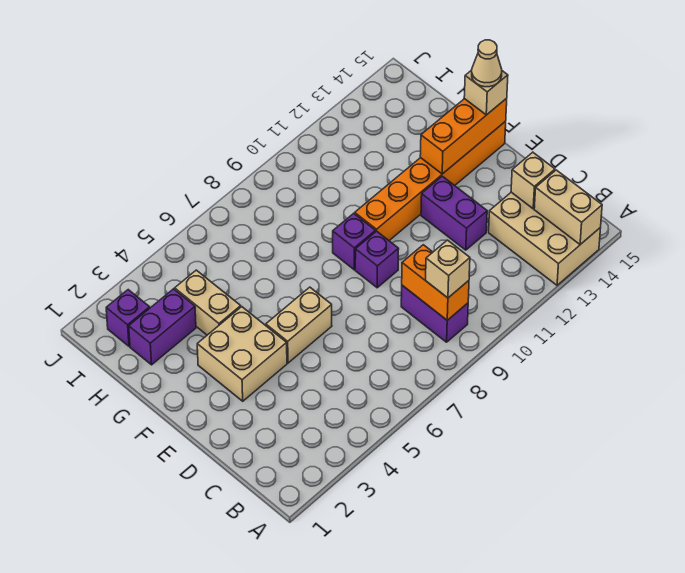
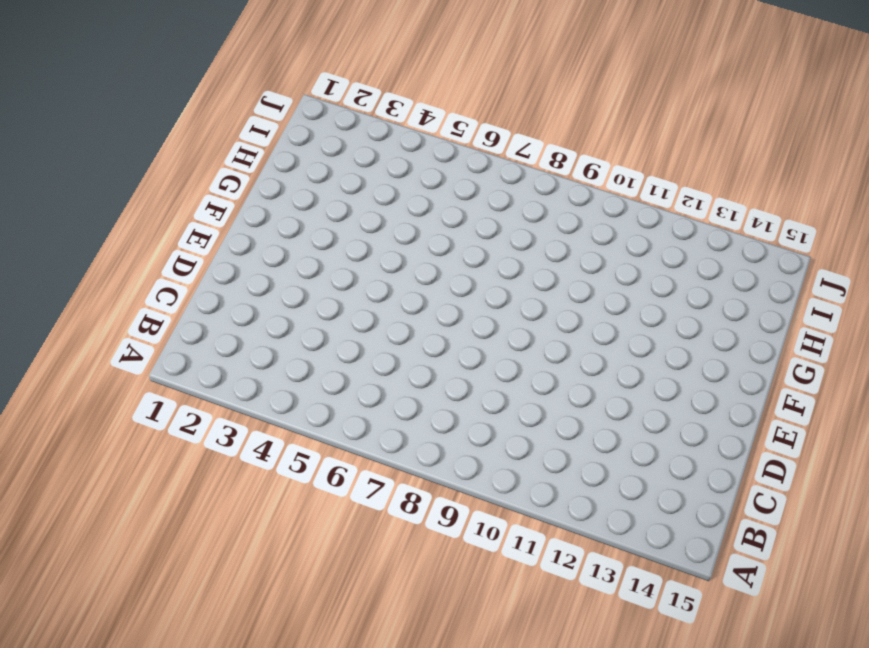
none -> tan brick A13:C14 level 1
none -> purple brick B9:C9 level 1
none -> purple brick D12:E12 level 1

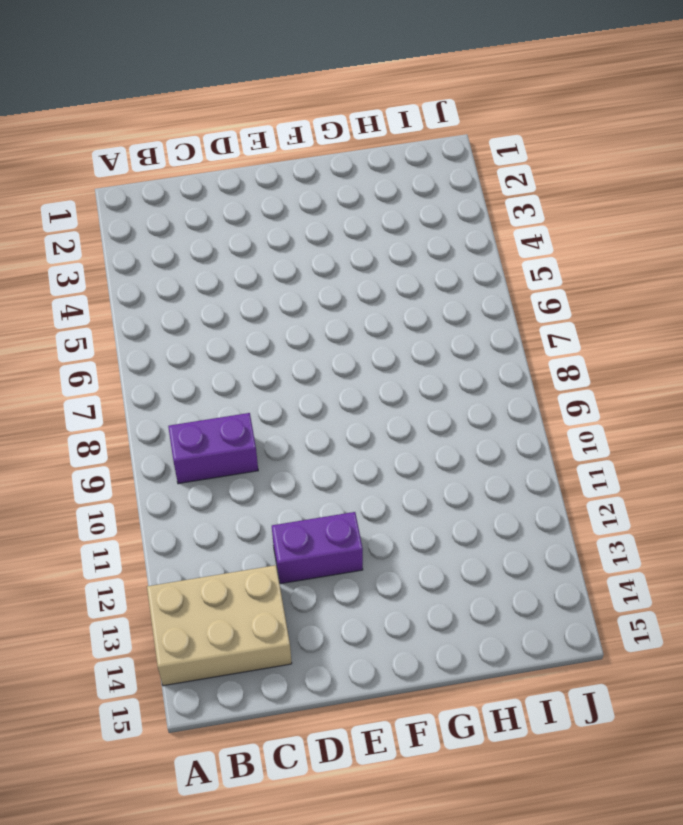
none -> tan brick E3:F4 level 1
none -> tan brick E5:E6 level 1
none -> purple brick E9 level 1

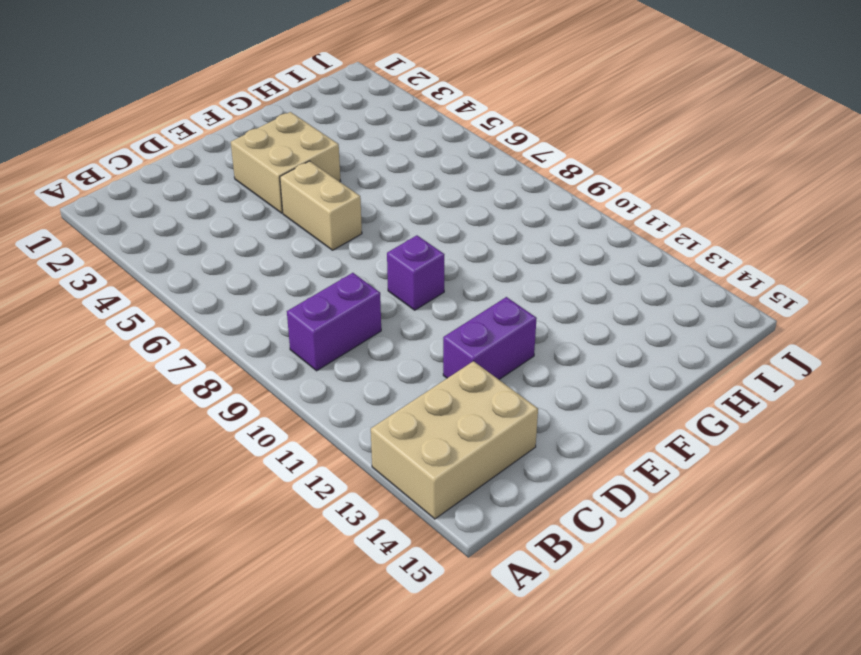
none -> purple brick F9 level 1
none -> orange brick F10:F15 level 1
none -> tan brick G4:H4 level 1

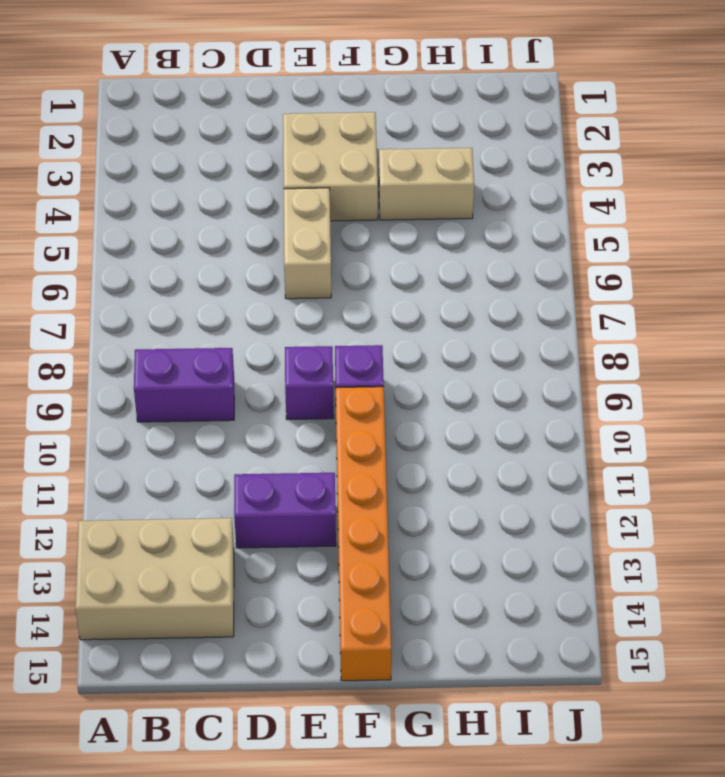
none -> purple brick H2:H3 level 1
none -> purple brick I2 level 1
none -> tan brick A14:B14 level 2

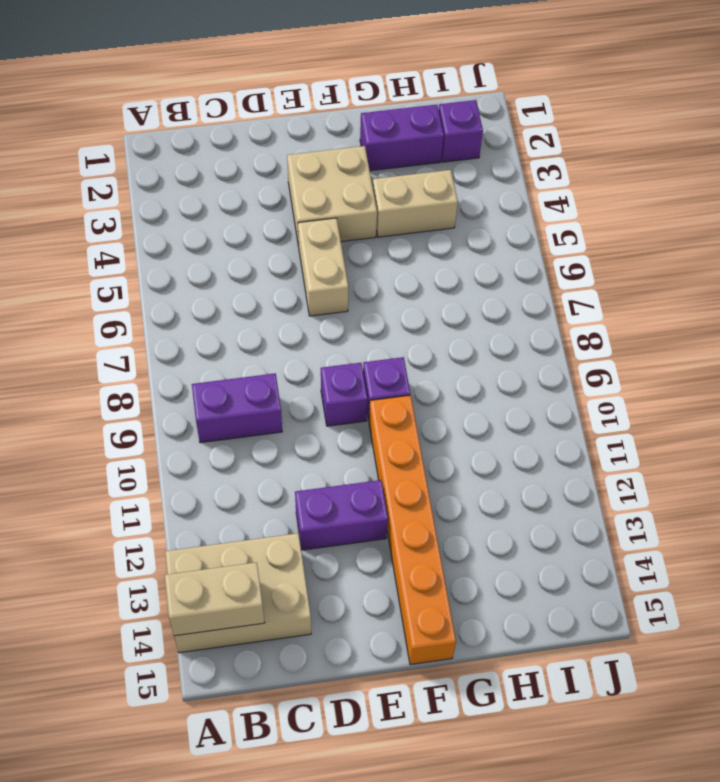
purple brick G2:H2 level 1 -> purple brick H2:H3 level 1
none -> orange brick B9:C9 level 2
none -> tan brick C14 level 2
none -> orange brick F13:F15 level 2

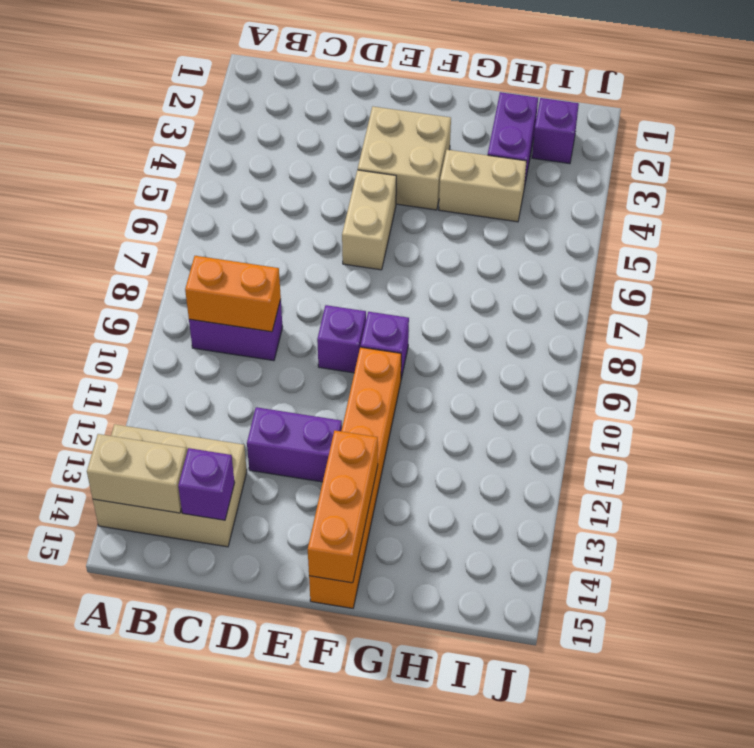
purple brick C14 level 2 -> tan brick C14 level 2
none -> tan brick B9 level 3
none -> tan brick F15 level 3
none -> tan cone F15 level 4

